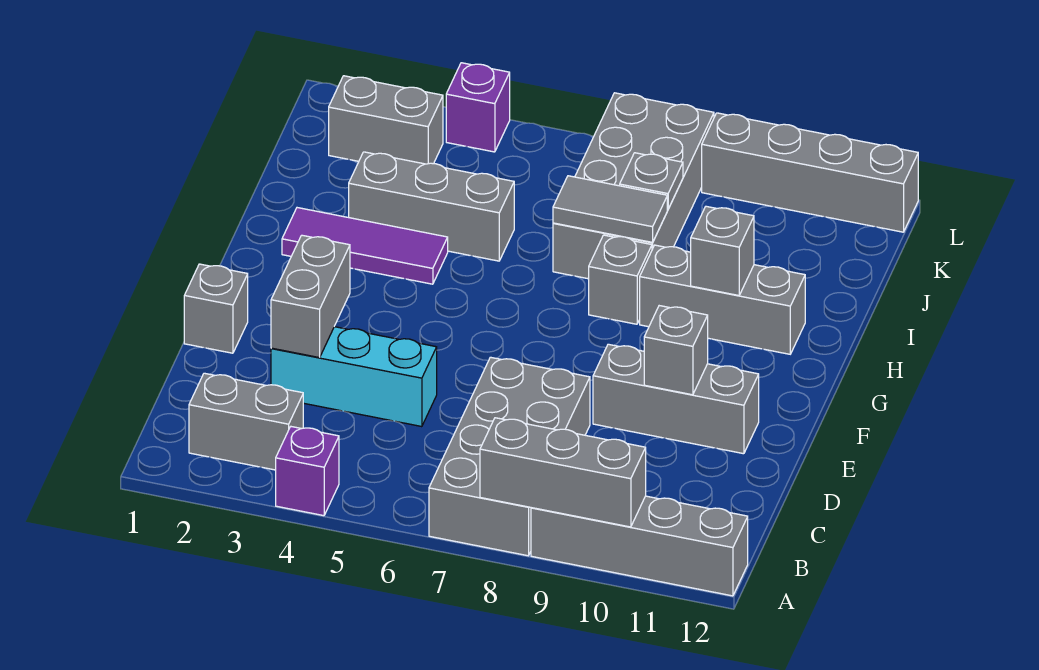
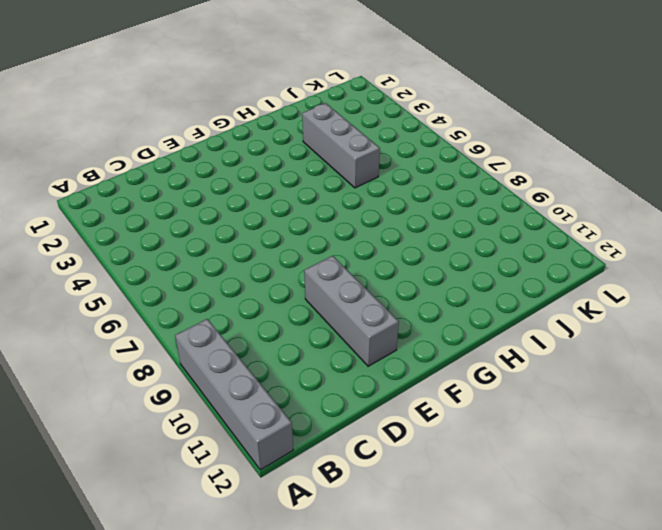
none -> purple brick A4 level 1
none -> grey brick A7:D8 level 1
none -> grey brick B2:B3 level 1

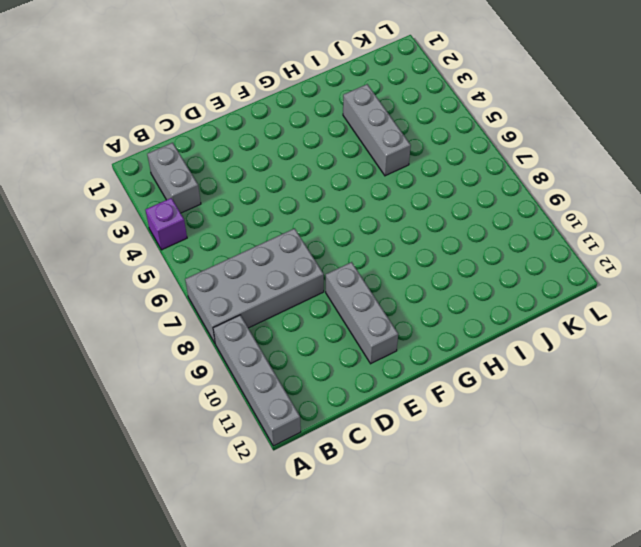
none -> cyan brick D3:D5 level 1
none -> grey brick E1 level 1
none -> purple tile H2:H4 level 1

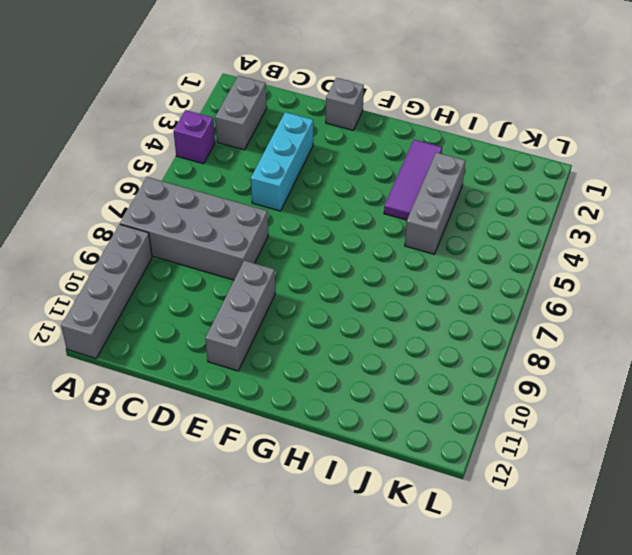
none -> grey brick H8 level 1
none -> grey brick H9:H11 level 1
none -> grey brick I7:L8 level 1

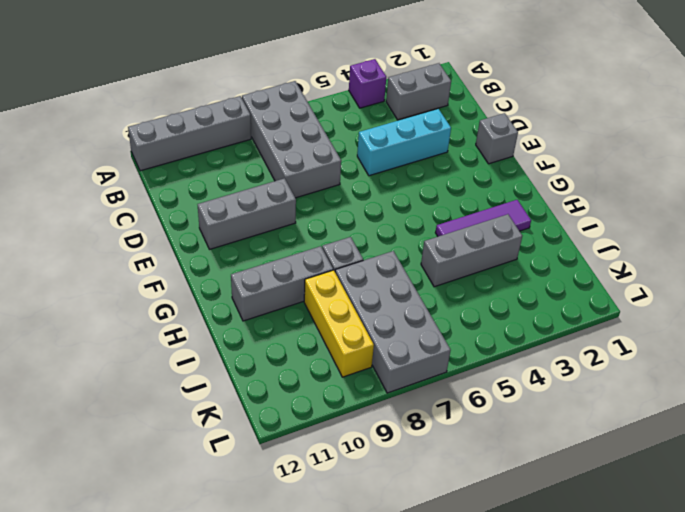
yellow brick I9:K9 level 1 -> none
none -> grey brick K2:K3 level 1
none -> purple brick L4 level 1
none -> grey brick L9:L12 level 1

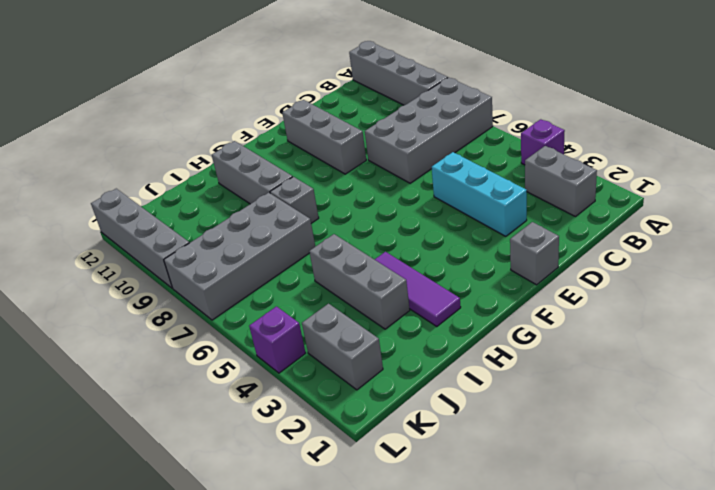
none -> grey brick A8:A10 level 2
none -> grey brick D3:E3 level 2
none -> grey brick E10 level 2

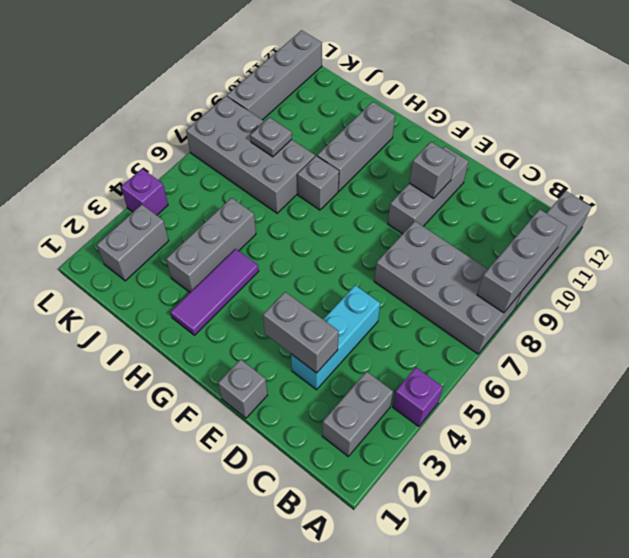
none -> grey brick H10 level 2
none -> grey tile I7:I8 level 2

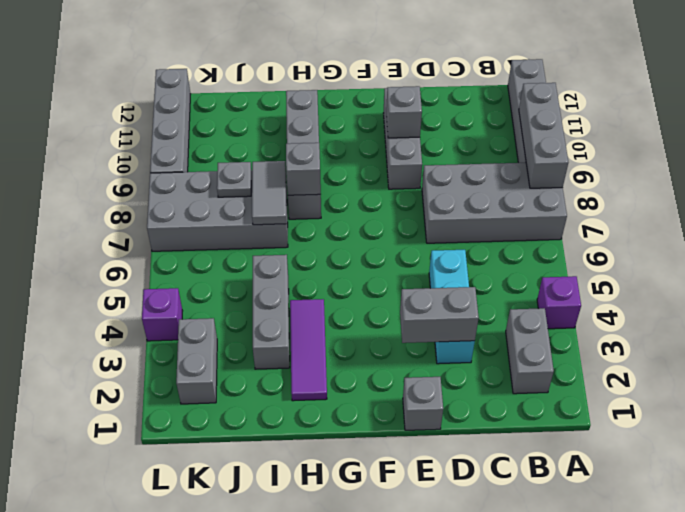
grey brick H8 level 2 -> grey brick H10 level 2

